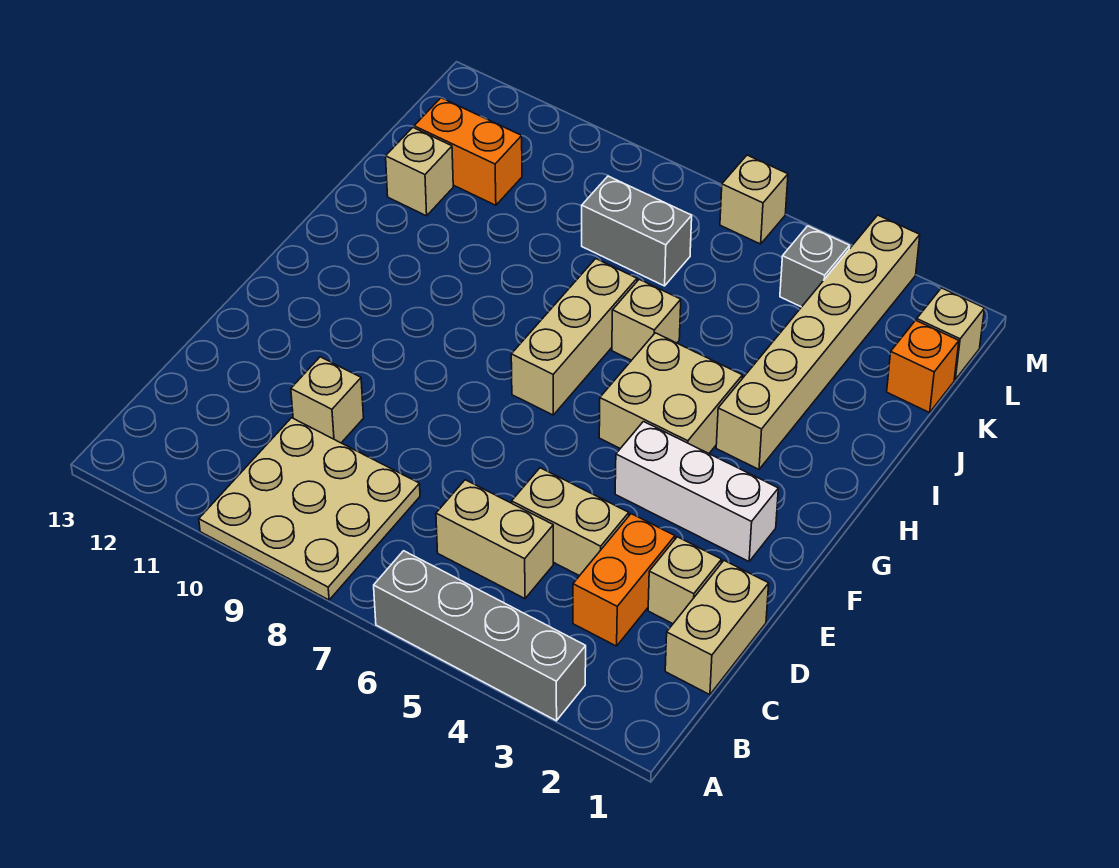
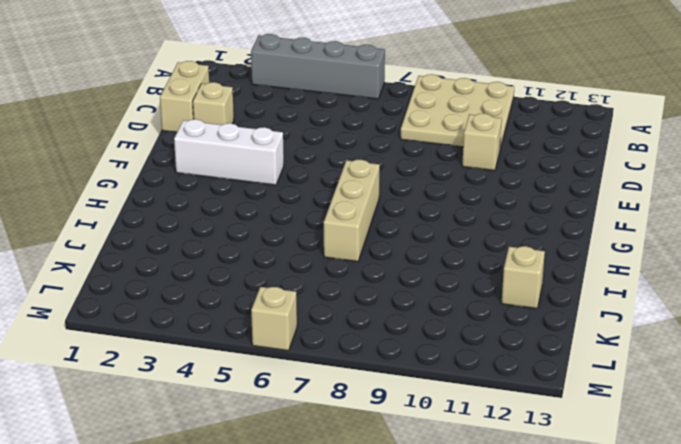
none -> orange brick C3:D3 level 1
none -> tan brick C5:C6 level 1
none -> tan brick D4:D5 level 1

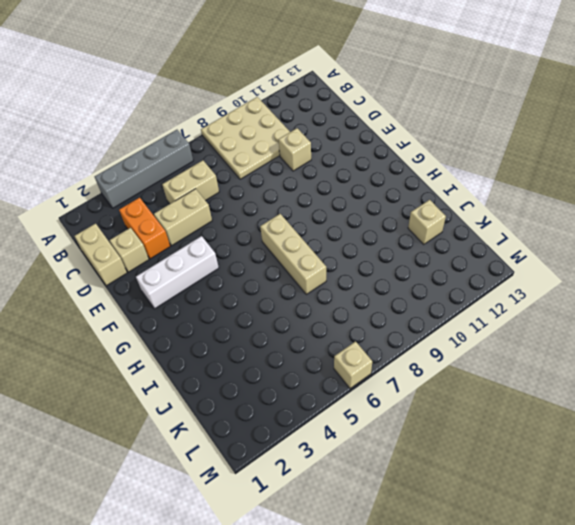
none -> tan brick G4:H5 level 1
none -> tan brick H3:M3 level 1
none -> tan brick I6 level 1

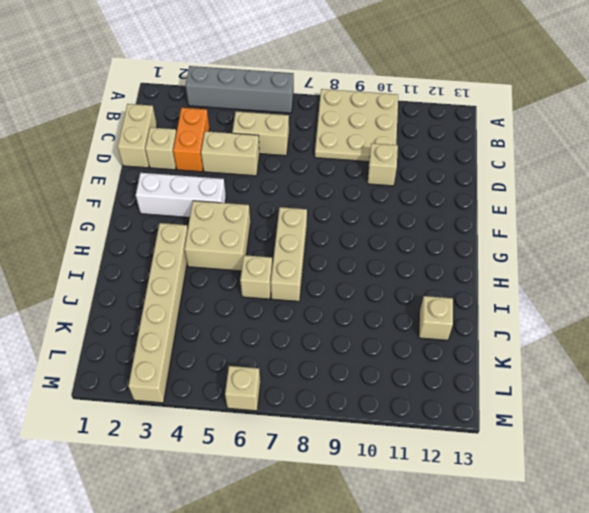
none -> orange brick K1 level 1
none -> grey brick K7:K8 level 1
none -> orange brick K11:K12 level 1

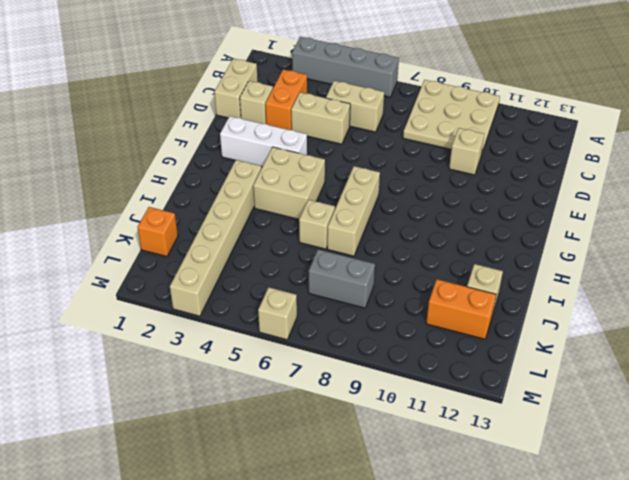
none -> tan brick L1 level 1
none -> grey brick L4 level 1

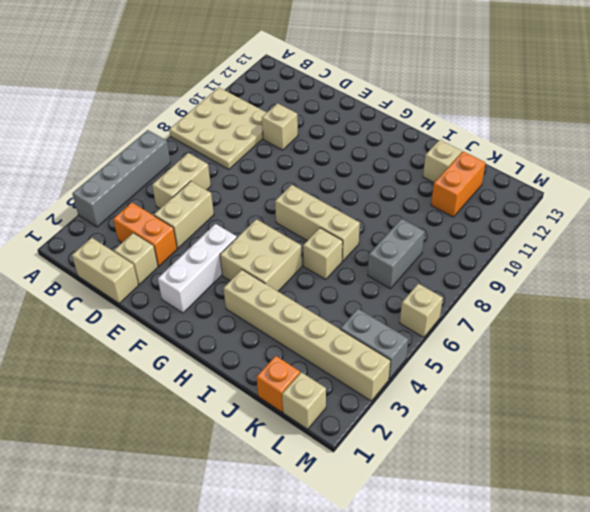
grey brick L4:M4 level 1 -> grey brick L4 level 1

